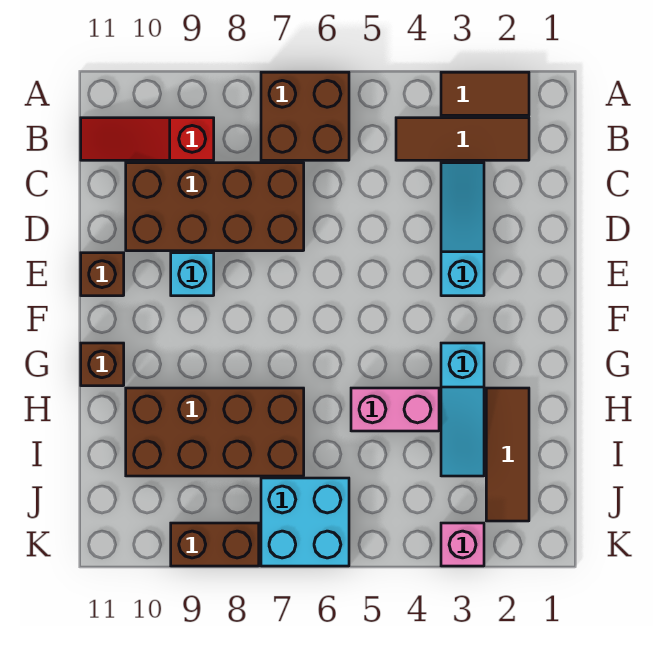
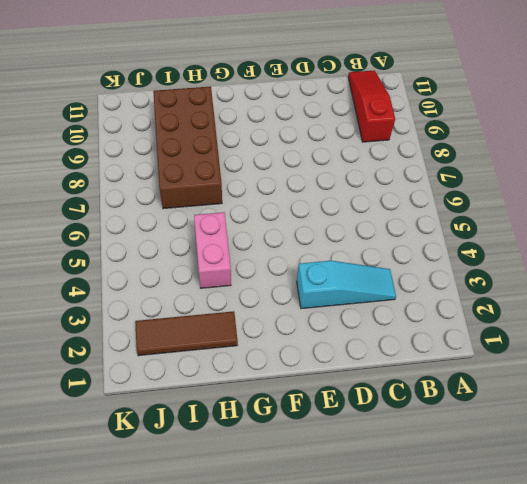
none -> brown tile A2:A3 level 1
none -> brown brick A6:B7 level 1
none -> brown tile B2:B4 level 1

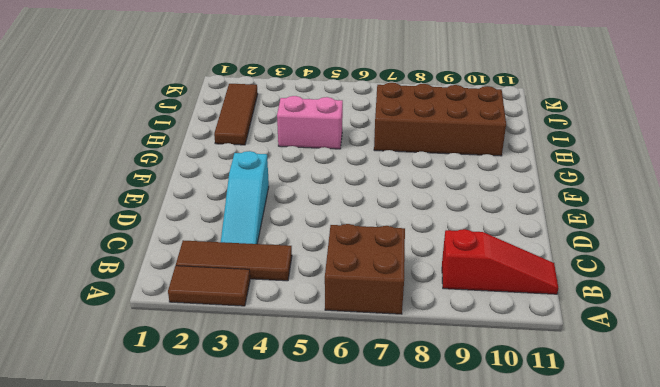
none -> brown brick C7:D10 level 1
none -> cyan brick E9 level 1
none -> brown brick E11 level 1

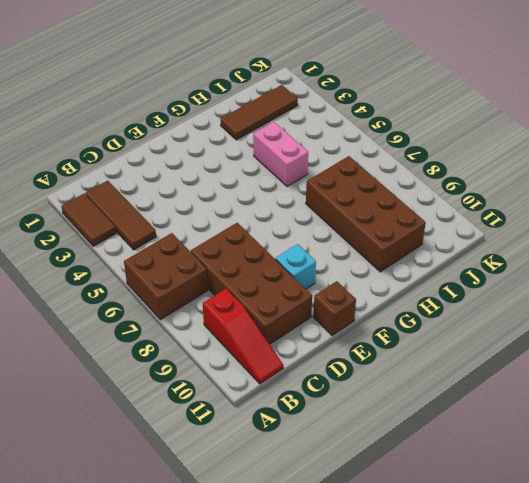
none -> cyan slope C3:E3 level 1 top E
none -> cyan slope G3:I3 level 1 top G
none -> brown brick G11 level 1

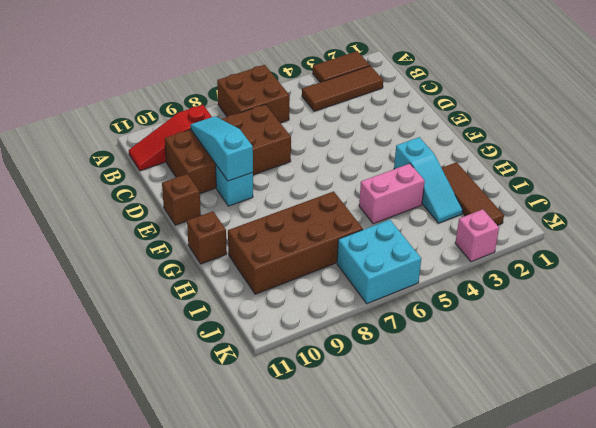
cyan slope C9:E9 level 2 top E -> cyan slope C3:E3 level 1 top E
none -> brown brick K8:K9 level 1

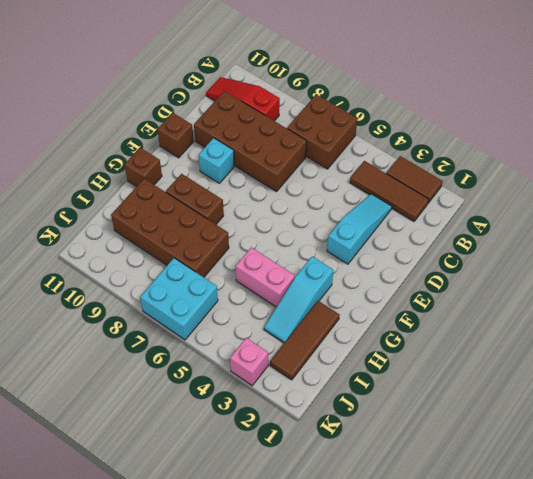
brown brick G8:G9 level 1 -> brown brick K8:K9 level 1

